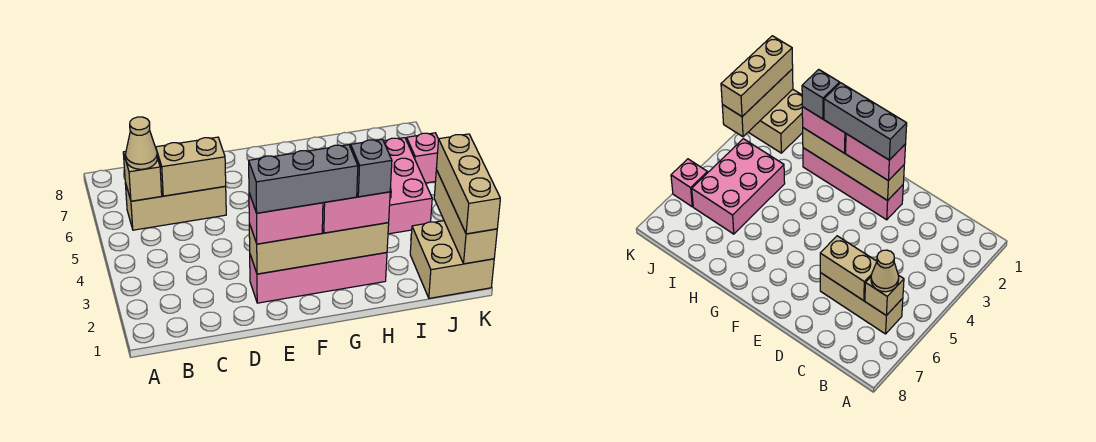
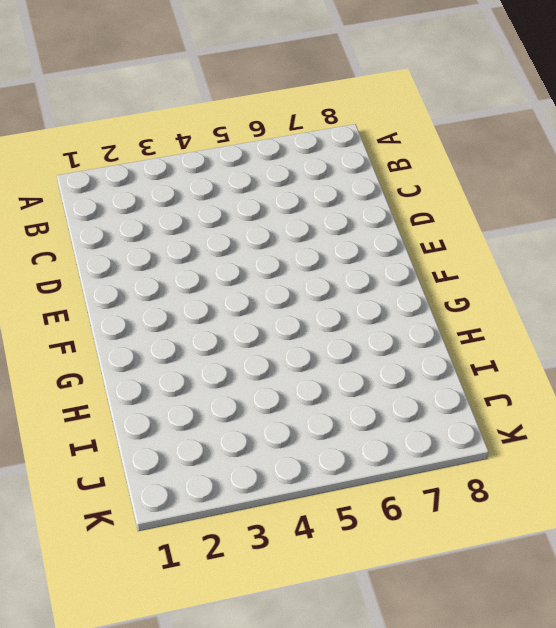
none -> tan brick B6:D6 level 1
none -> pink brick E2:H2 level 1
none -> pink brick I4:J6 level 1

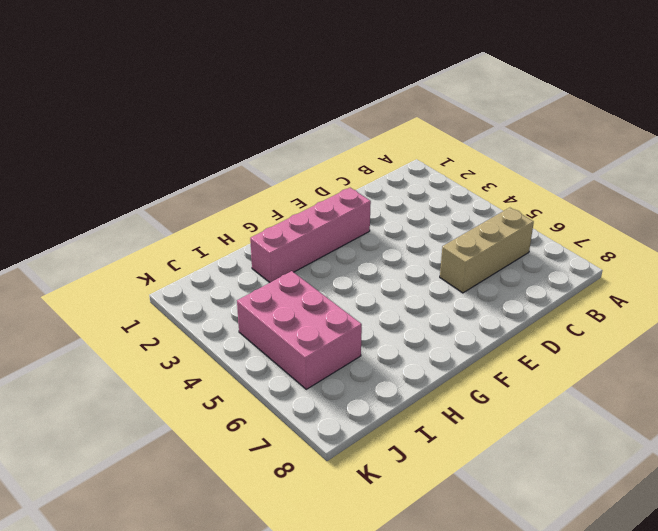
none -> tan brick J1:K2 level 1
none -> pink brick K6 level 1
none -> tan brick B6 level 2

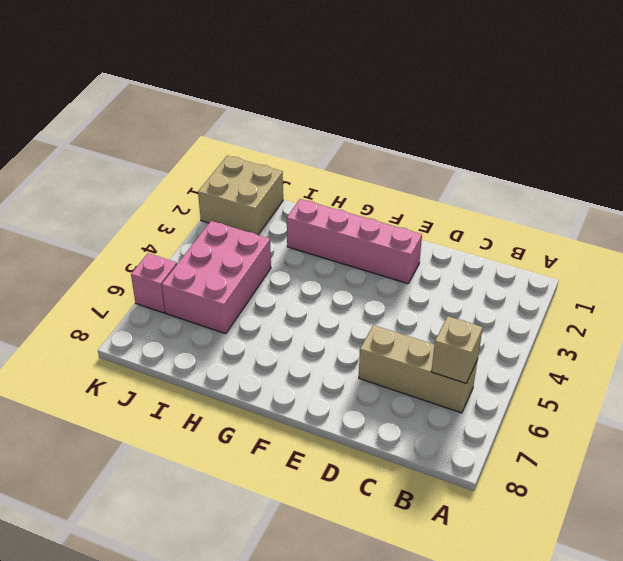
none -> tan brick C6:D6 level 2
none -> tan brick E2:H2 level 2
none -> tan brick K1:K3 level 2

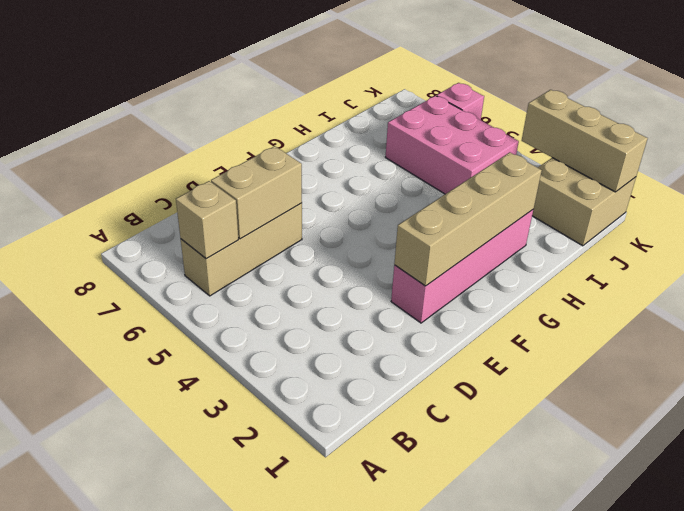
none -> tan cone B6 level 3
none -> pink brick E2:F2 level 3
none -> pink brick G2:H2 level 3

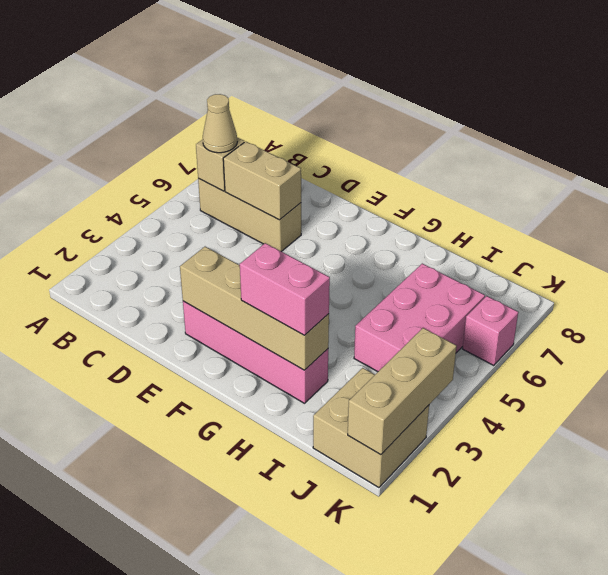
none -> pink brick E2:F2 level 3
none -> tan brick K1:K3 level 3
none -> grey brick E2:G2 level 4

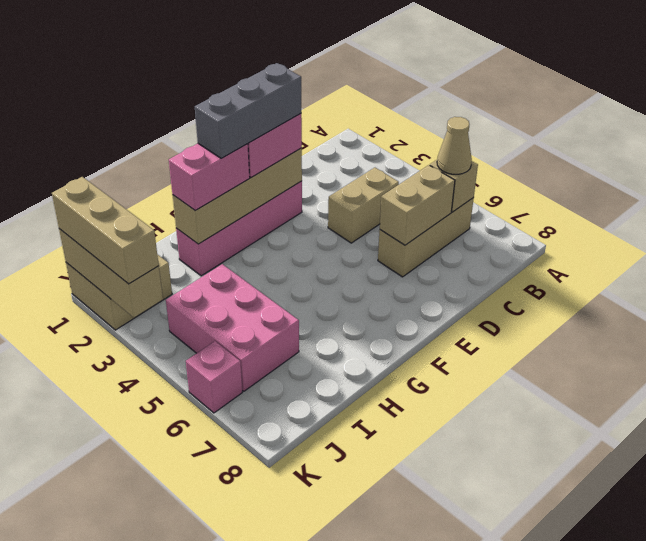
tan brick C4:D4 level 1 -> none
none -> grey brick H2 level 4

